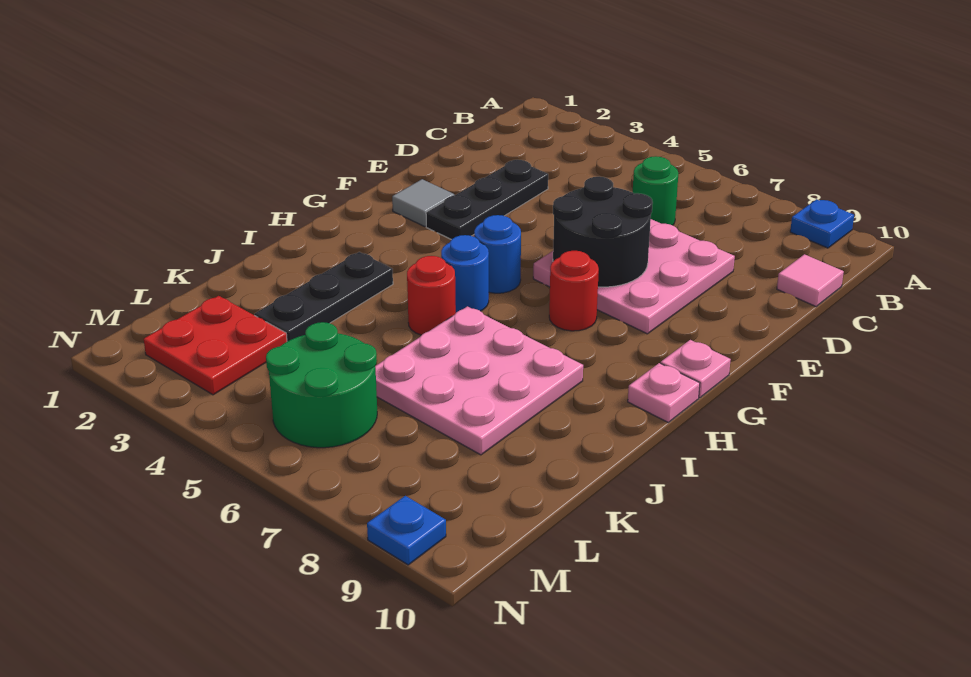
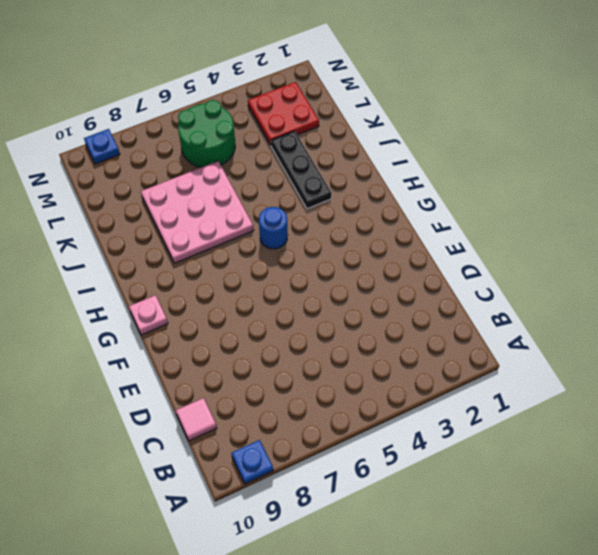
none -> green round brick C6 level 1
none -> black plate D3:F3 level 1
none -> pink plate D6:F8 level 1

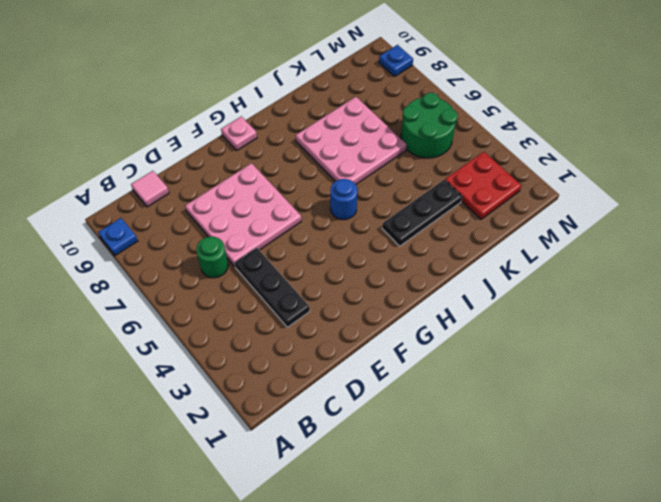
black plate D3:D5 level 1 -> black plate D3:F3 level 1
none -> grey tile F2 level 1
none -> blue round brick G5 level 1
none -> red round brick G7 level 1

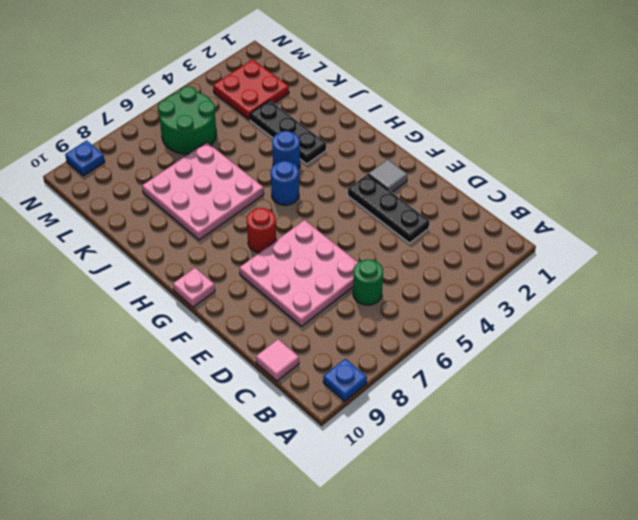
blue round brick I4 level 1 -> blue round brick G5 level 1
none -> pink plate H10 level 1
none -> red round brick I5 level 1
none -> black round brick E6:F7 level 2

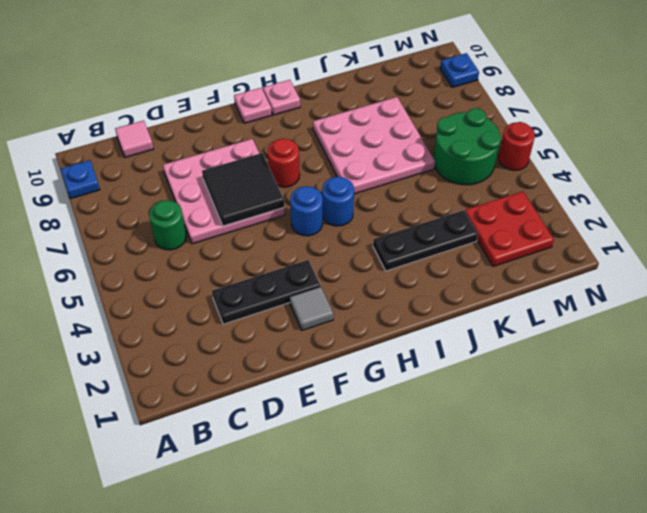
black tile E6:F7 level 2 -> black round brick E6:F7 level 2
red round brick N5 level 1 -> red round brick I5 level 1

